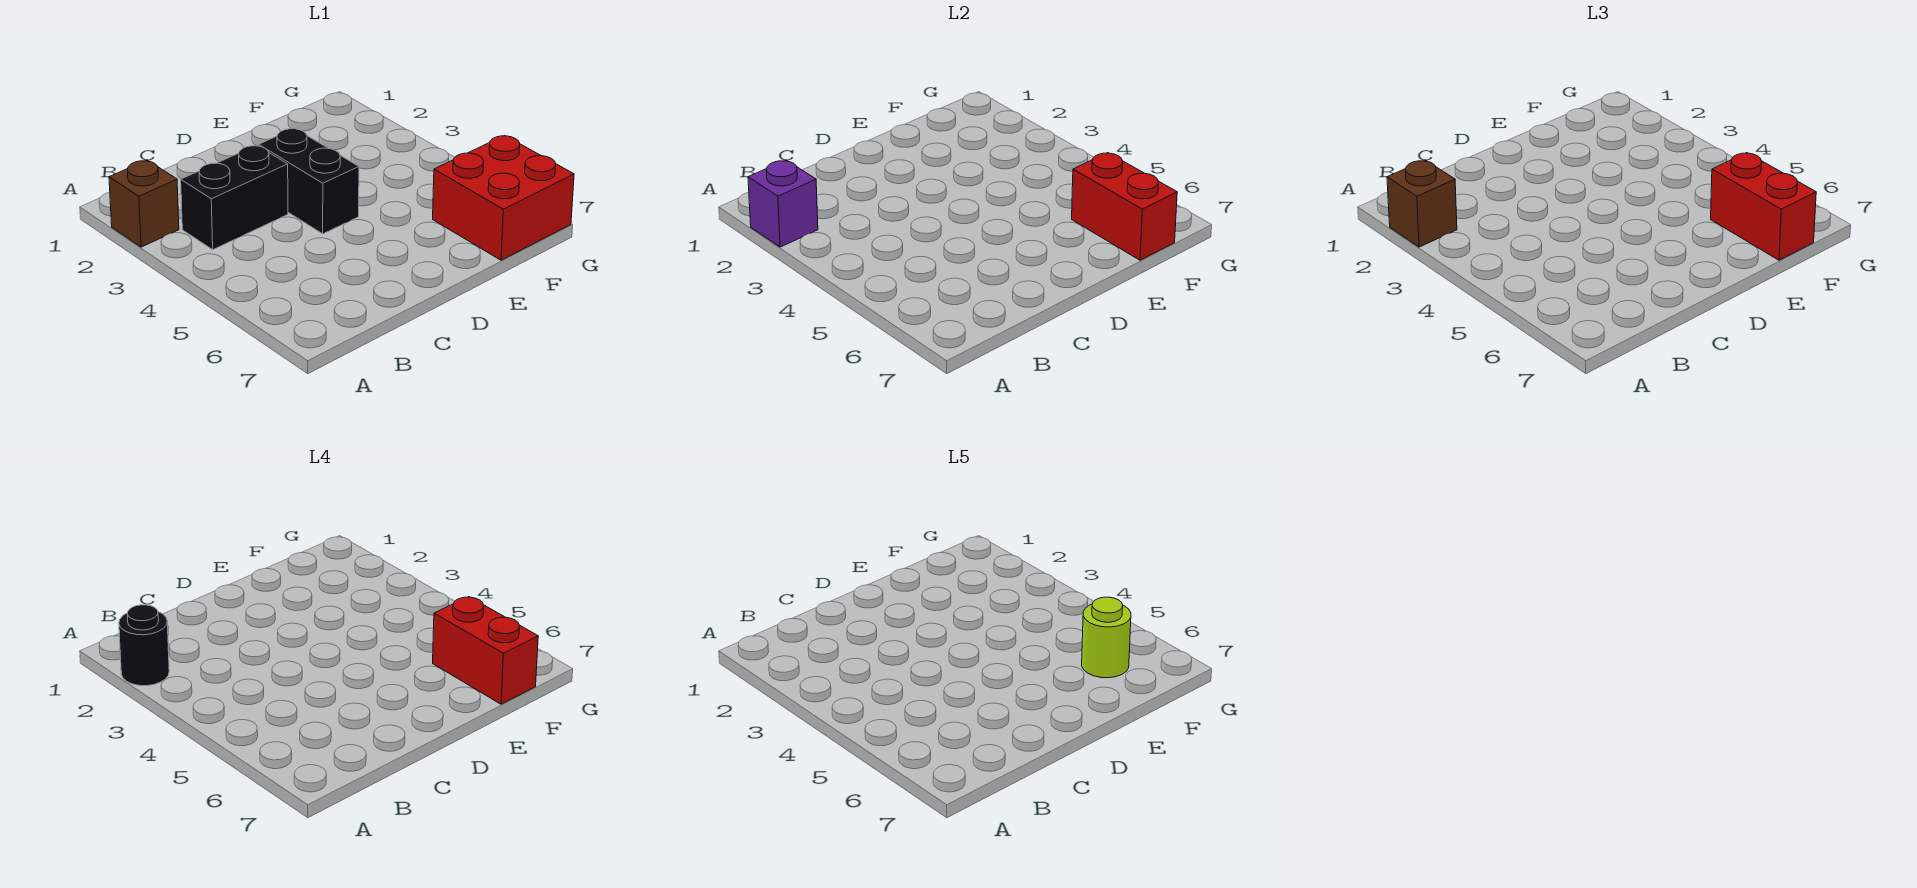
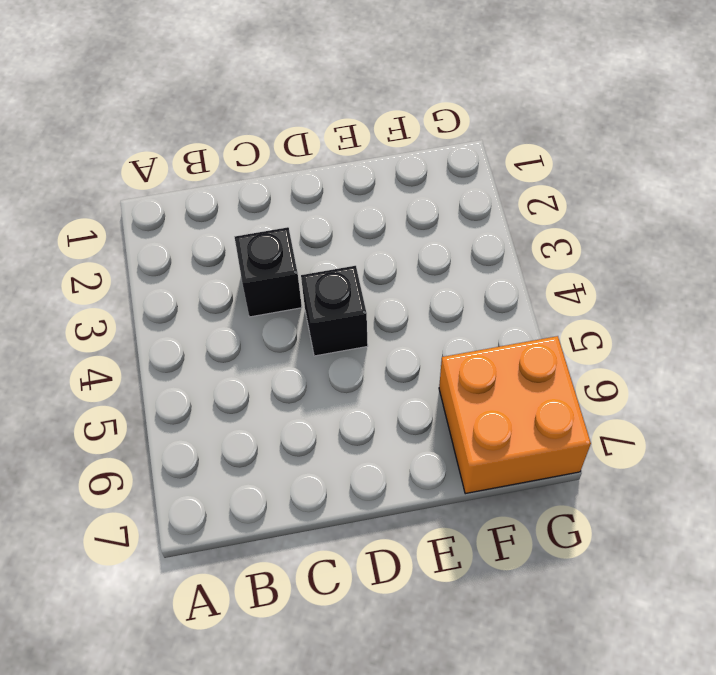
black brick C3 level 1 -> black brick B3:C3 level 1
black brick D4 level 1 -> black brick D3:D4 level 1
orange brick F6:G7 level 1 -> red brick F6:G7 level 1
none -> brown brick A2 level 1
none -> purple brick A2 level 2

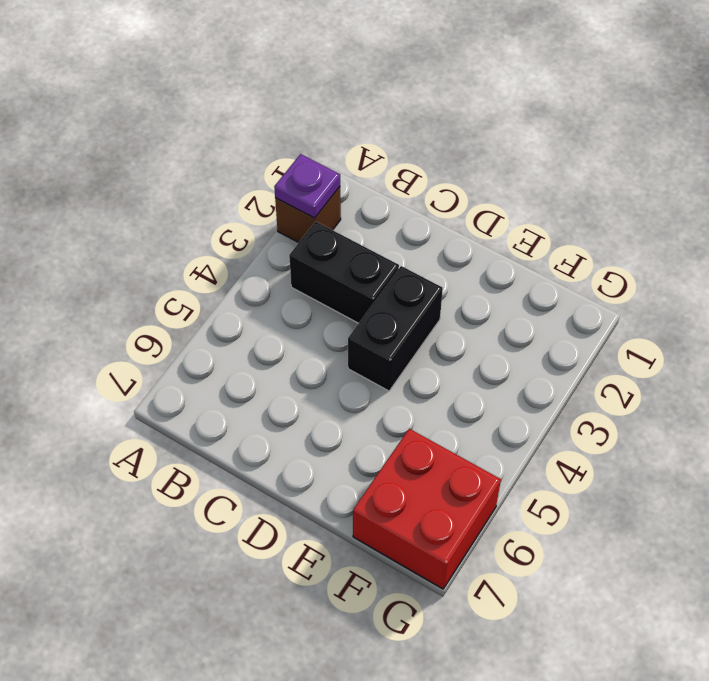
purple plate A2 level 2 -> purple brick A2 level 2
none -> red brick F6:F7 level 2
none -> brown brick A2 level 3

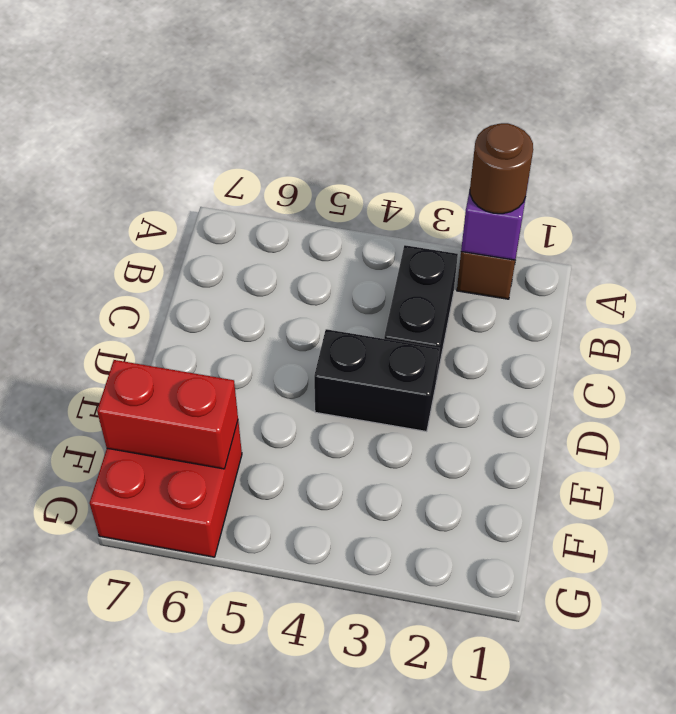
brown round brick A2 level 3 -> brown brick A2 level 3
none -> red brick F6:F7 level 3
none -> black round brick A2 level 4

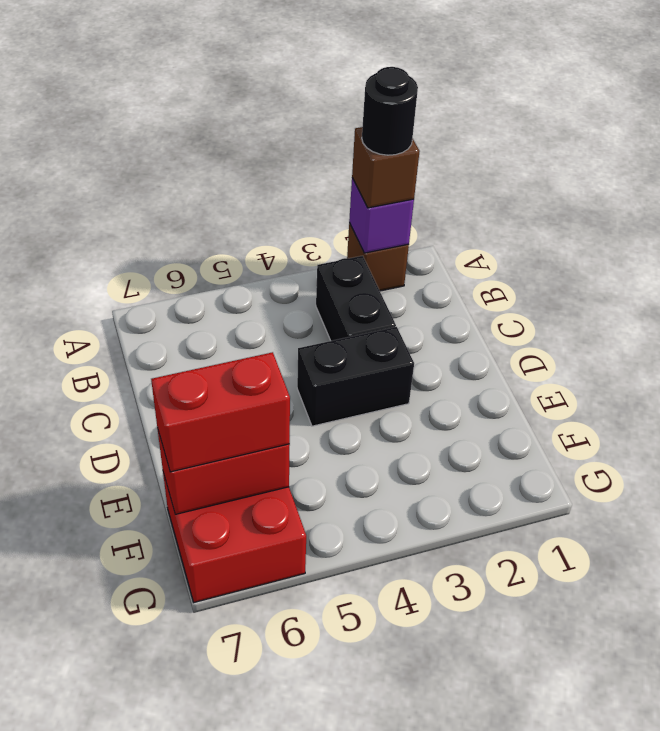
none -> red brick F6:F7 level 4
none -> lime round brick F6 level 5

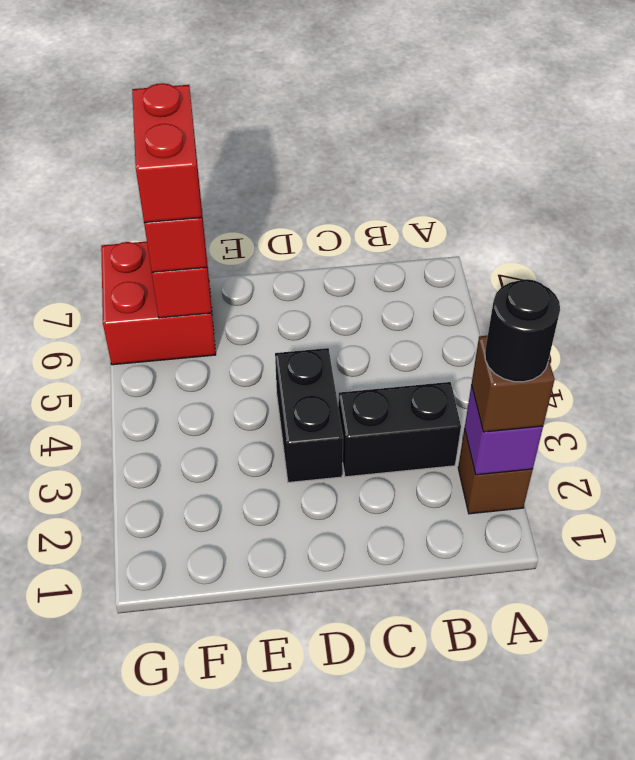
none -> lime round brick F6 level 5

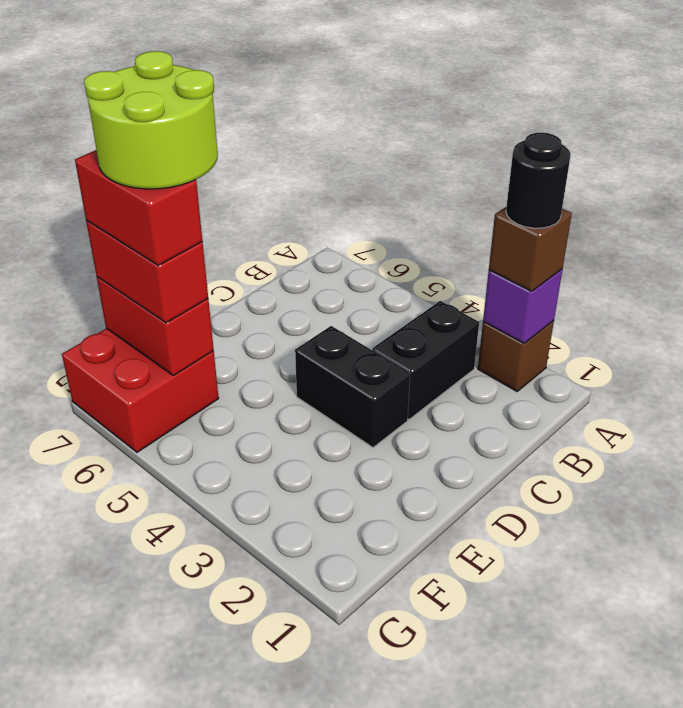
lime round brick E6:F7 level 5 -> lime round brick F6 level 5

